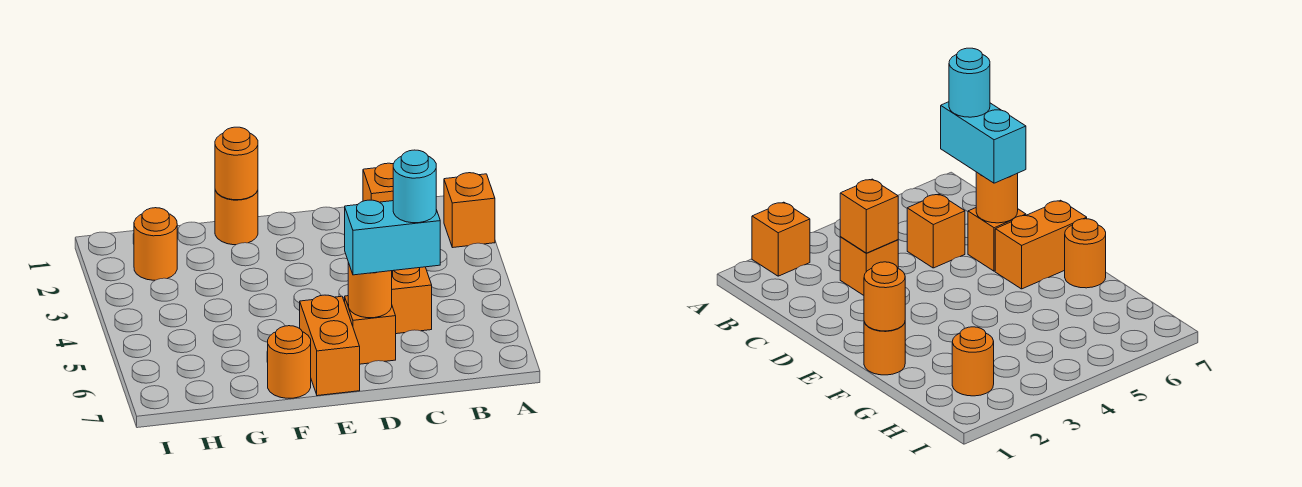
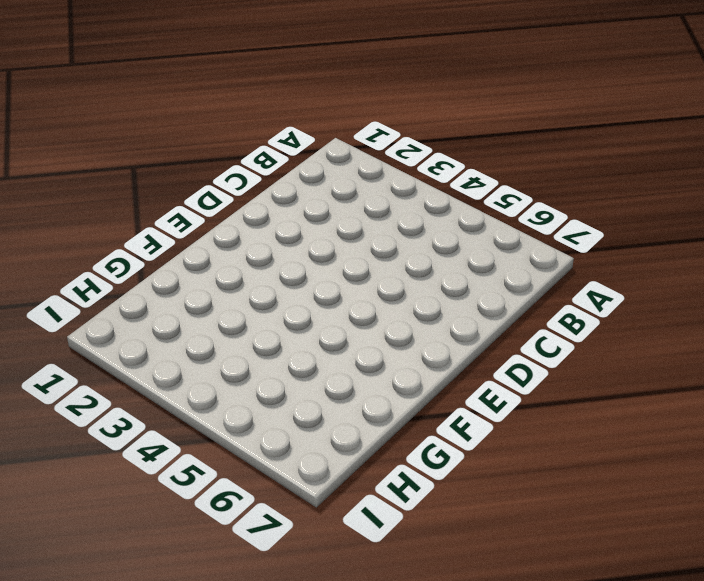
none -> orange brick A2 level 1
none -> orange brick C3 level 1
none -> orange brick C5 level 1

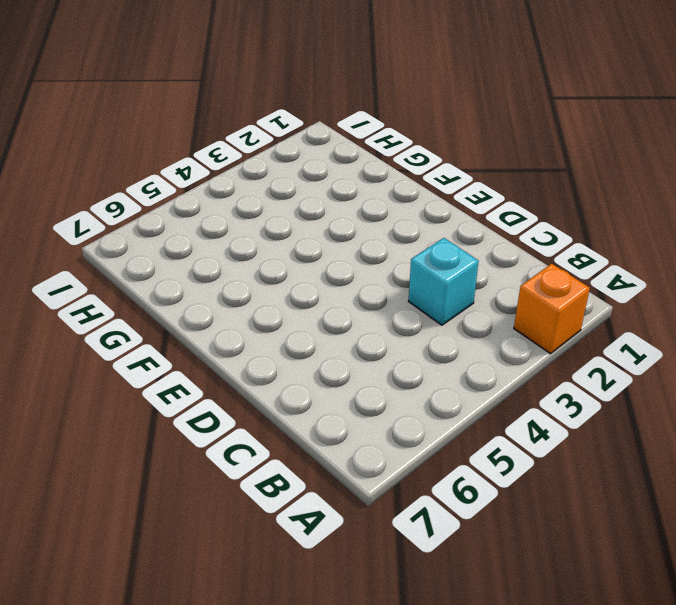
cyan brick C3 level 1 -> orange brick C3 level 1
none -> orange brick C5 level 1
none -> orange brick D6 level 1
none -> orange brick E6:E7 level 1

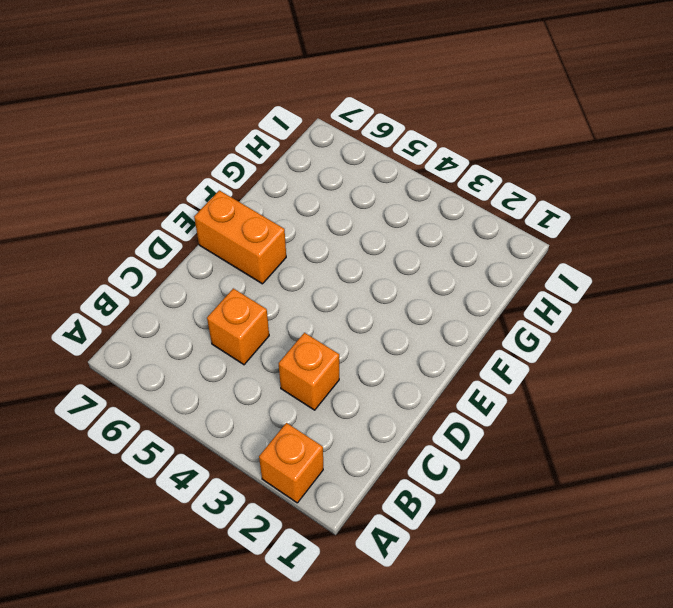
none -> orange brick D6 level 1
none -> orange round brick F1 level 1
none -> orange round brick F7 level 1

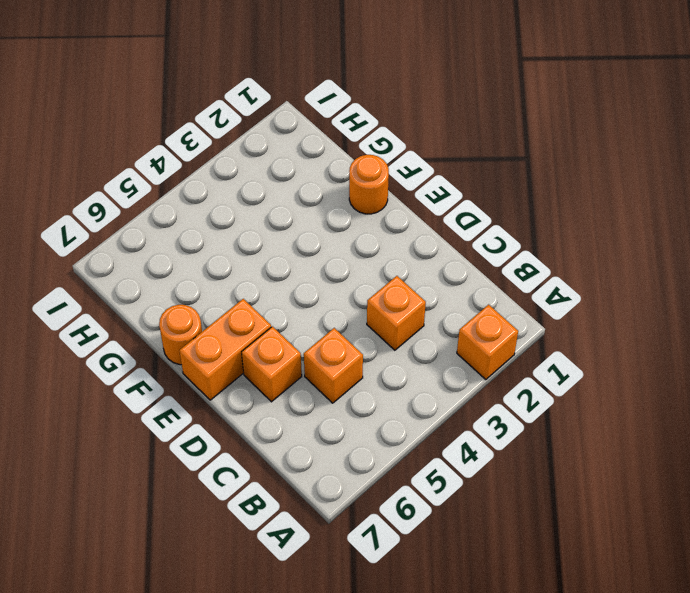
none -> orange round brick H2 level 1
none -> orange brick C3 level 2
none -> orange round brick D6 level 2

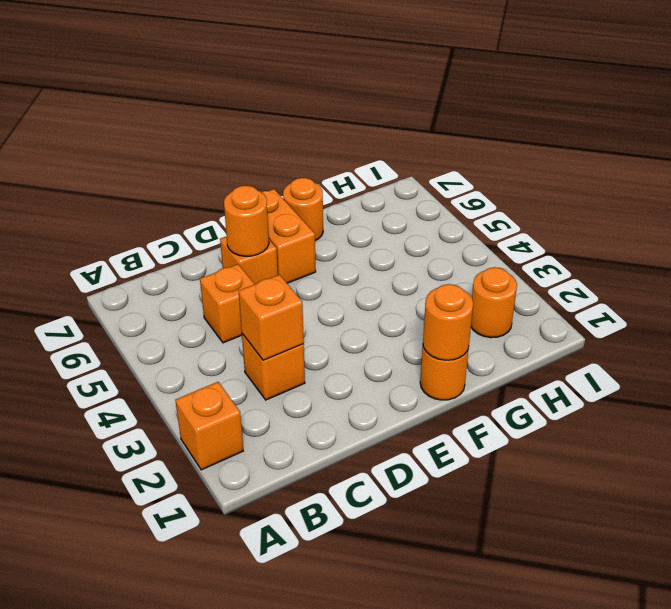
none -> cyan brick C6:D6 level 3
none -> cyan round brick C6 level 4

